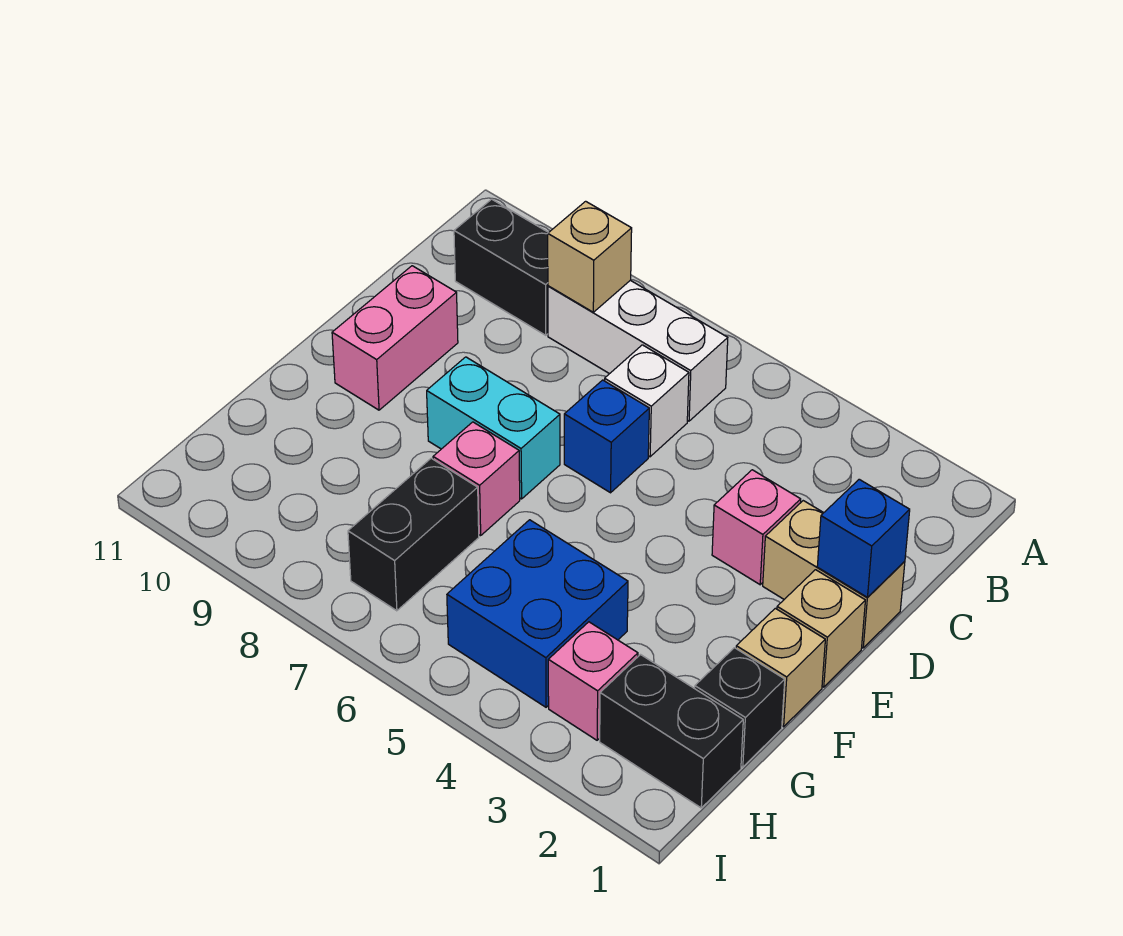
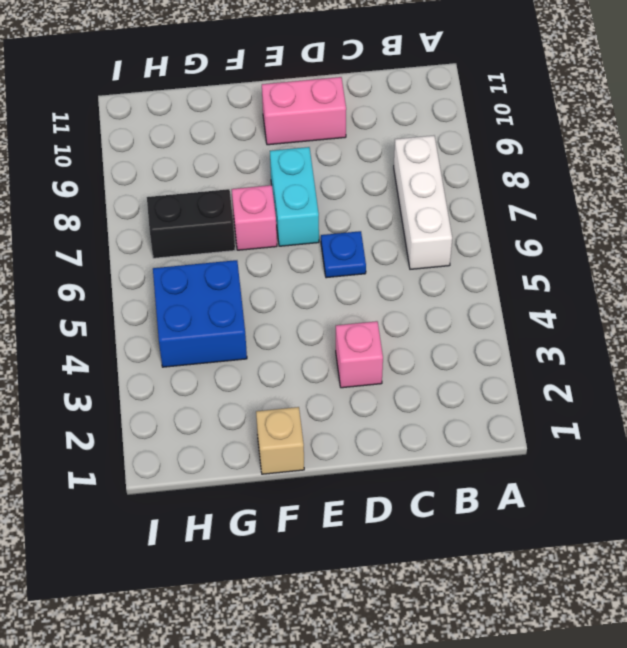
blue plate D6 level 1 -> blue brick D6 level 1
none -> black brick B9:B10 level 1
none -> white brick C6 level 1
none -> tan brick D1:D2 level 1

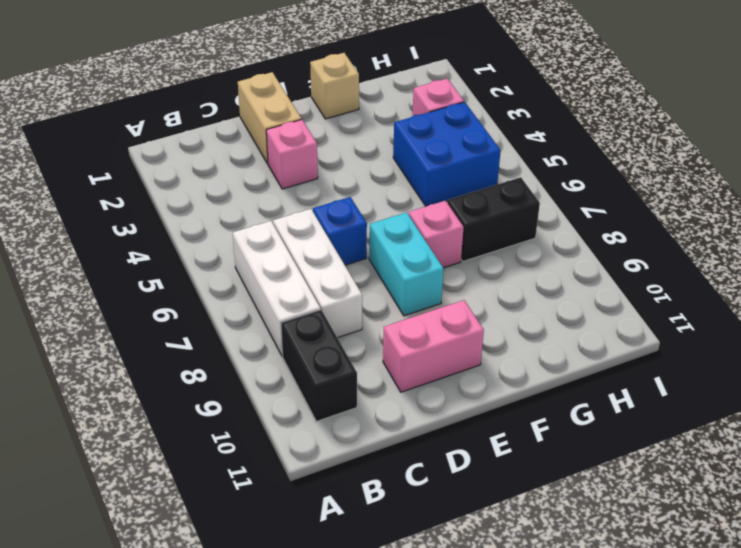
white brick C6:C8 level 1 -> white brick C6 level 1
none -> tan brick E1 level 1
none -> black brick G1 level 1
none -> black brick H1:H2 level 1

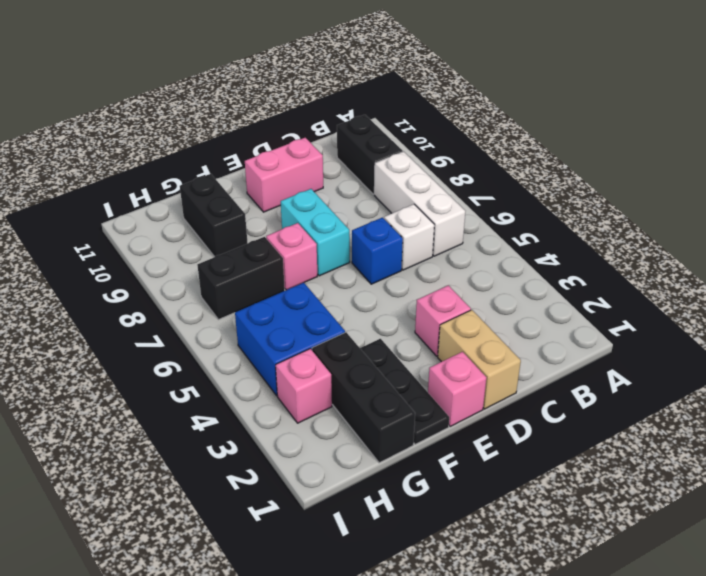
pink brick E1 level 1 -> tan brick E1 level 1
black plate F1:F3 level 1 -> tan brick F1 level 1
black brick G1:G3 level 1 -> black brick G1 level 1
black brick G9:G10 level 1 -> black brick H1:H2 level 1
none -> tan brick B8 level 2
none -> blue brick D1 level 2

